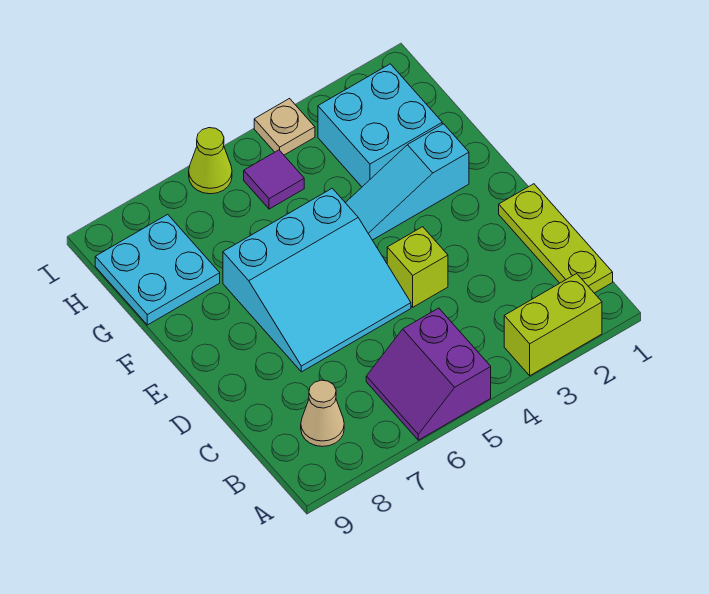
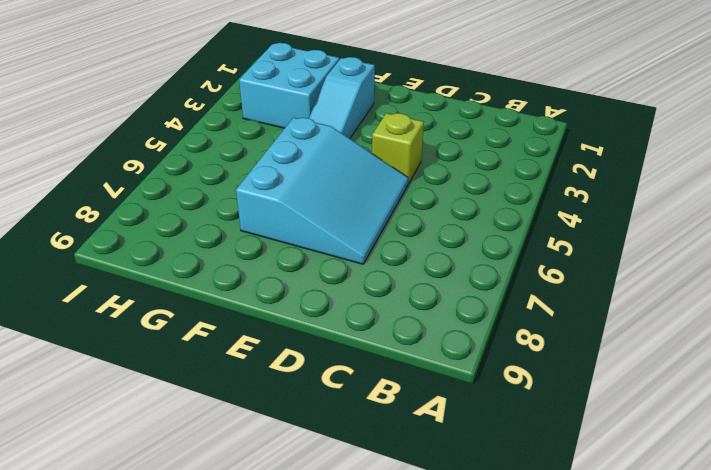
none -> lime brick A2:A3 level 1
none -> purple slope A5:B6 level 1 top 5
none -> lime plate B1:D1 level 1

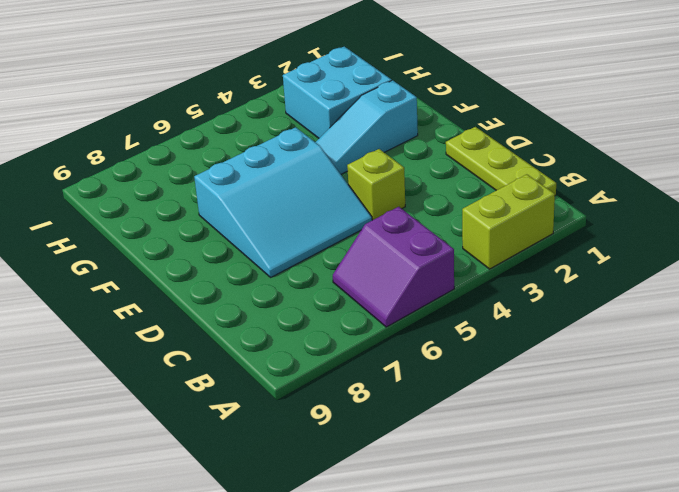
none -> tan cone B8 level 1
none -> cyan plate G8:H9 level 1
none -> purple tile H5 level 1

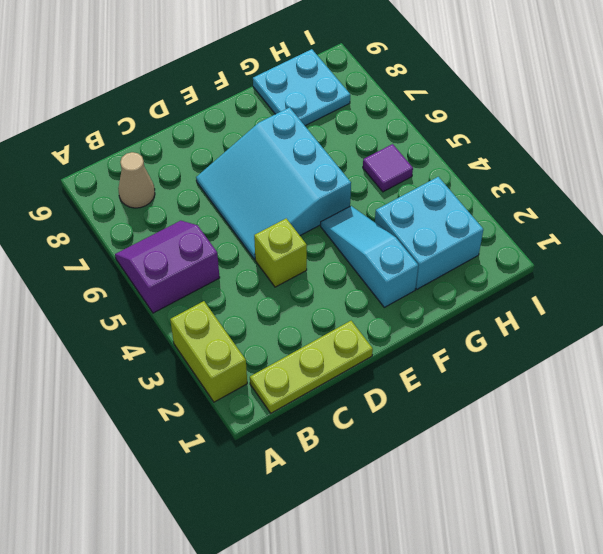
none -> tan plate I4 level 1
none -> lime cone I6 level 1

